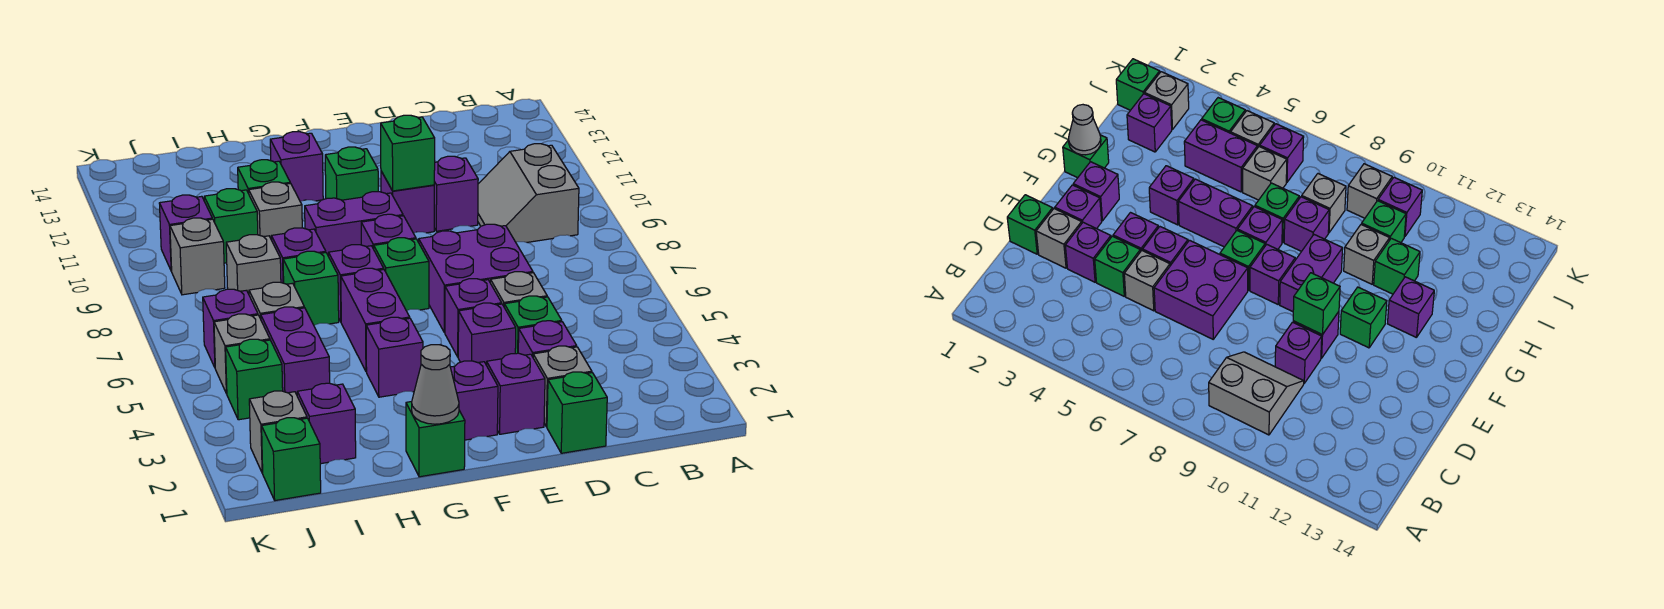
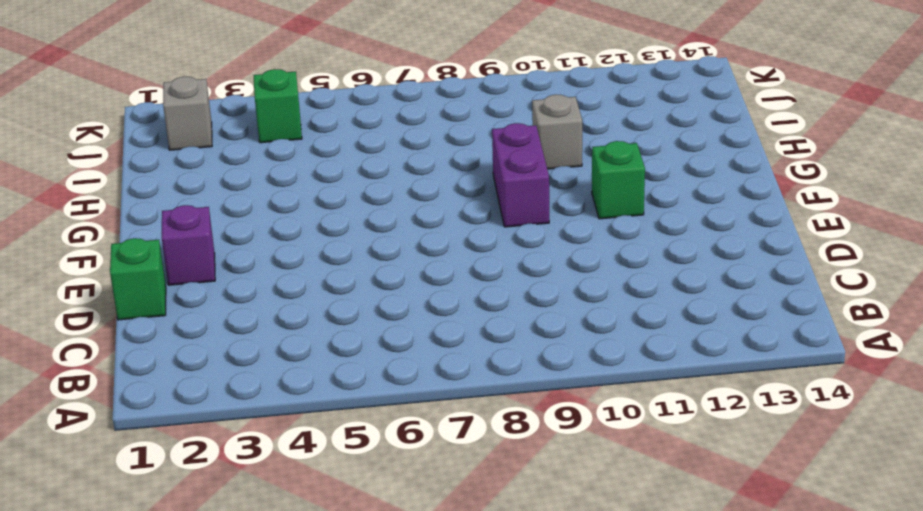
none -> grey slope B9:C10 level 1 top B
none -> grey brick D2 level 1
none -> purple brick D3 level 1
none -> green brick D4 level 1

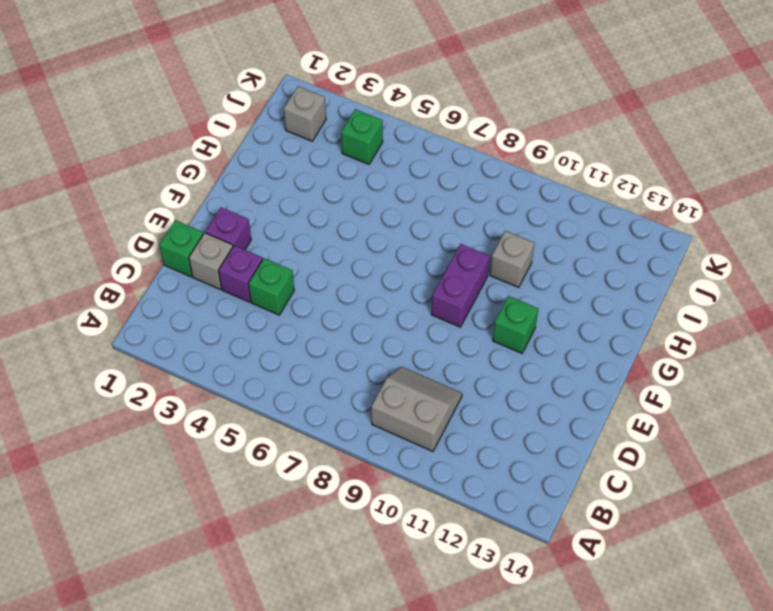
none -> grey brick D5 level 1
none -> purple brick D6:E7 level 1
none -> purple brick D10 level 1
none -> purple brick E4 level 1

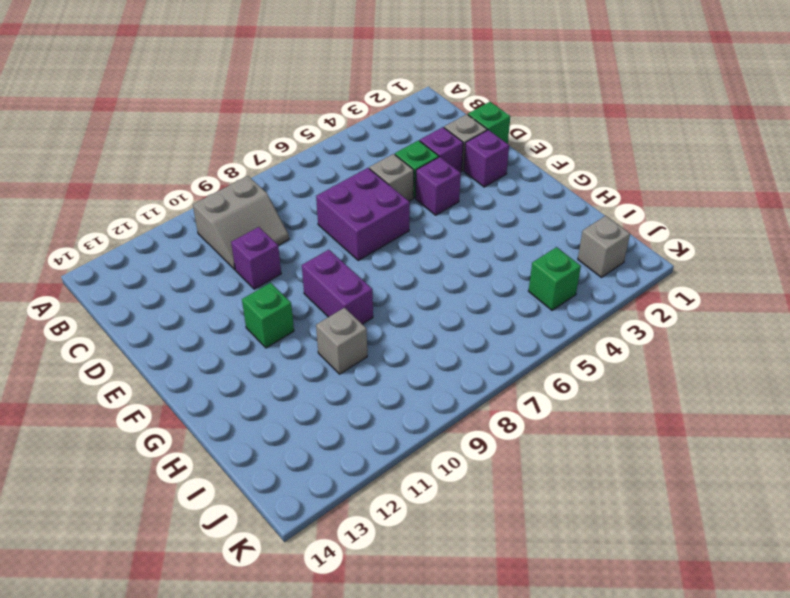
none -> purple brick E5 level 1
none -> purple brick E10 level 1
none -> purple brick F2 level 1
none -> green brick F7 level 1

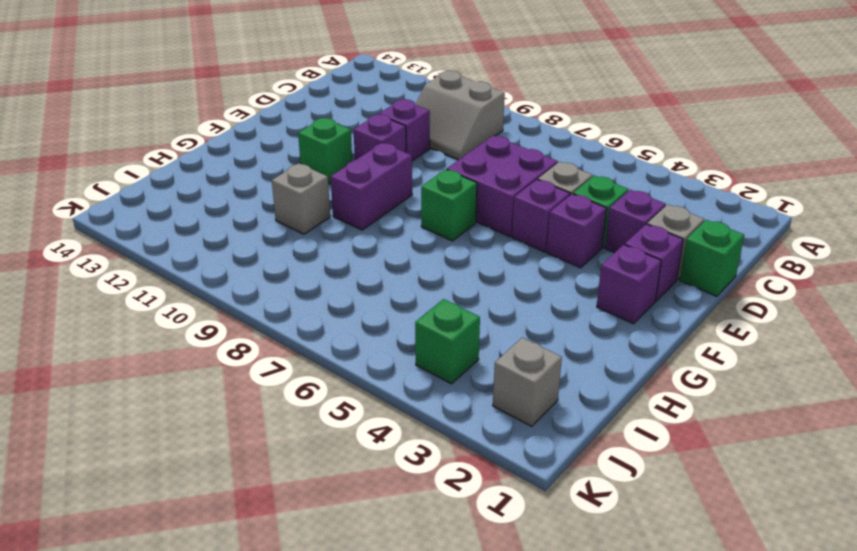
none -> purple brick F8 level 1
none -> green brick G1 level 1
none -> purple brick G4 level 1
none -> purple brick G5:G6 level 1

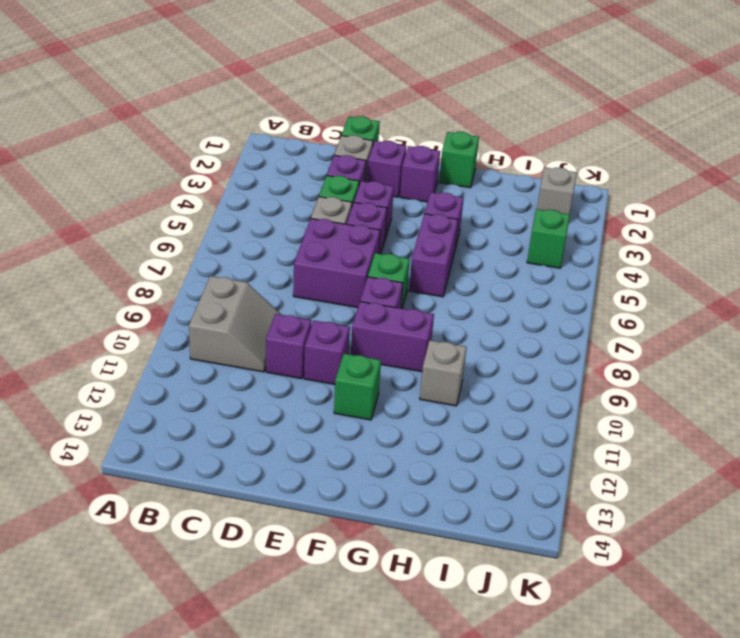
none -> purple brick G7 level 1
none -> purple brick G12 level 1
none -> green brick H7 level 1
none -> purple brick H8 level 1

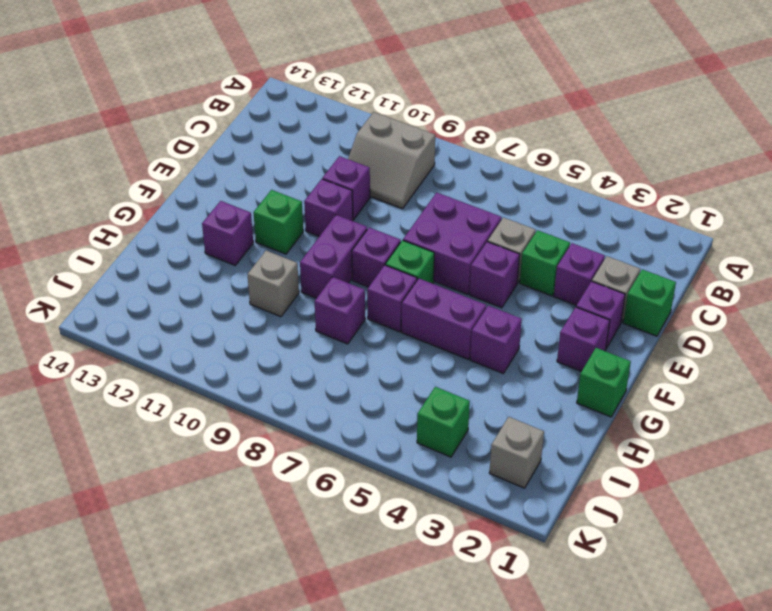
none -> purple brick E4 level 1
none -> green brick H7 level 1
none -> green brick H11 level 1
none -> purple brick I2 level 1

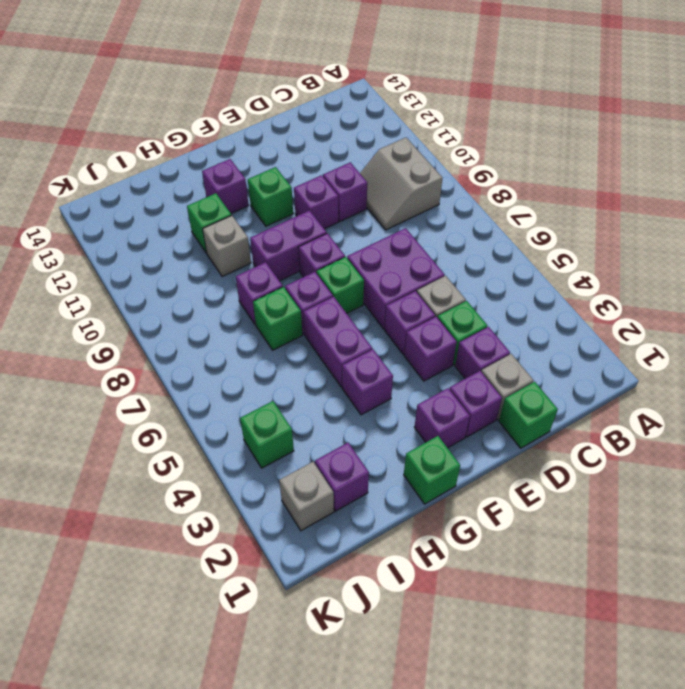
none -> purple brick I4:I5 level 1
none -> grey brick I6 level 1
none -> grey brick I8 level 1
none -> green brick I10 level 1

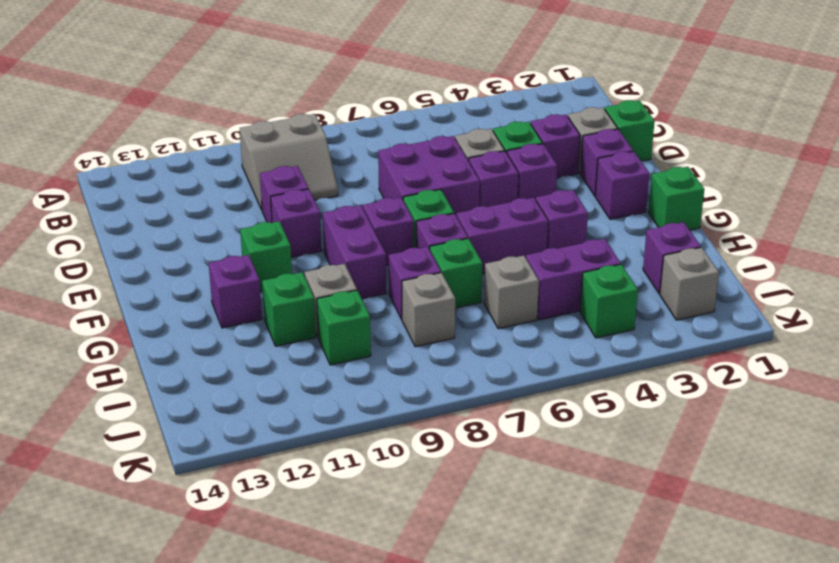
none -> green brick J1 level 1
none -> grey brick J5 level 1
none -> purple brick J6 level 1
none -> grey brick J9 level 1

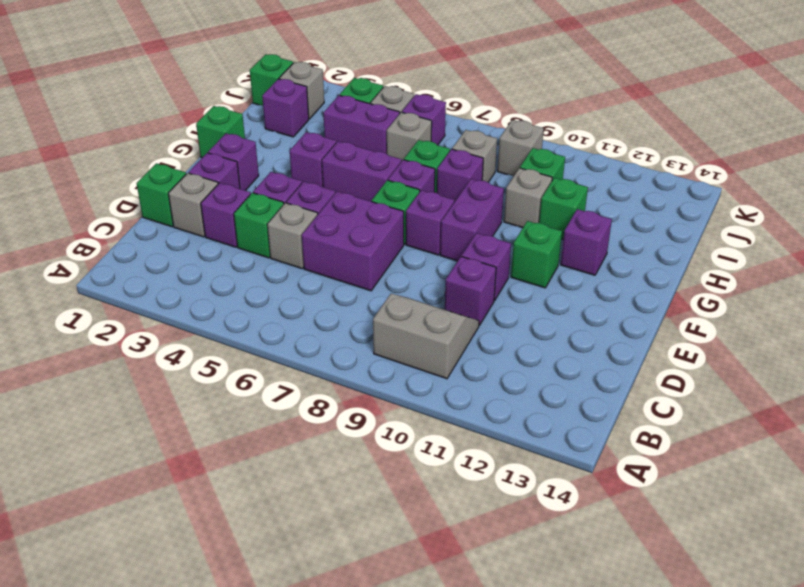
none -> purple brick J10 level 1
none -> green brick E10 level 2
none -> grey cone G1 level 2

